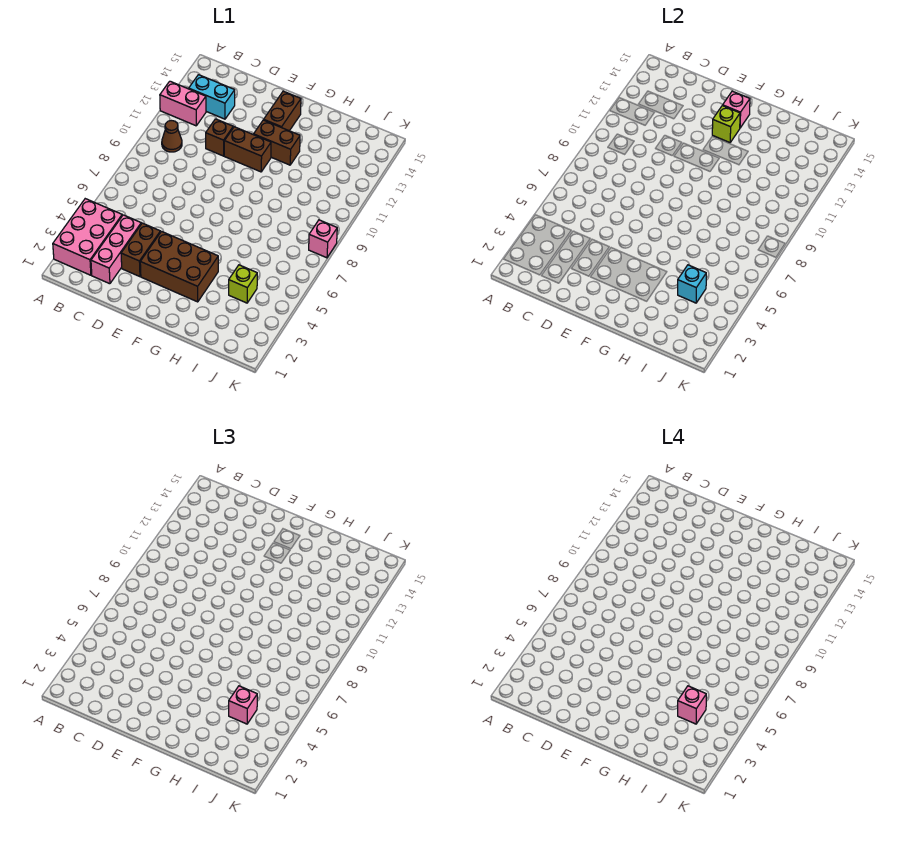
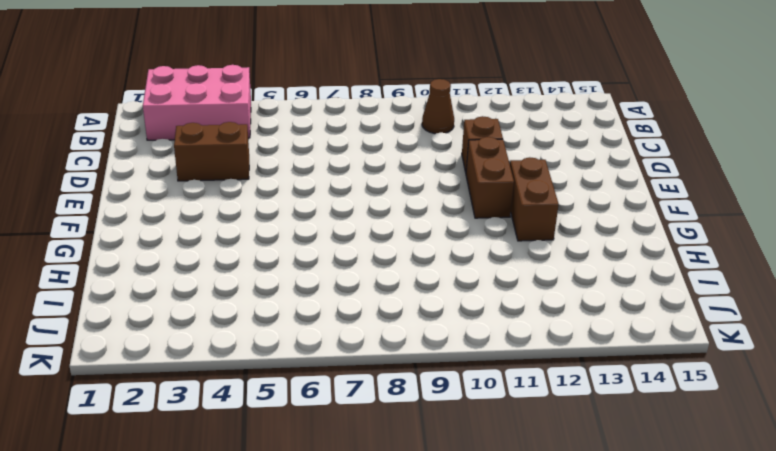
none -> pink brick A12:B12 level 1
none -> cyan brick B13:C13 level 1
none -> pink brick C2:C4 level 1

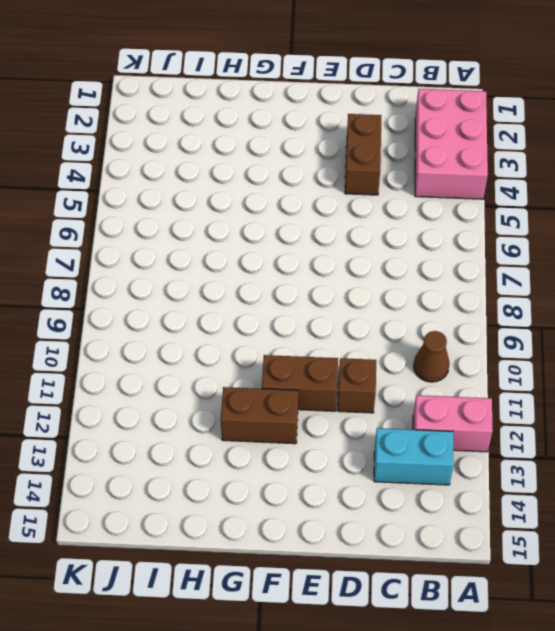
none -> pink brick C2:C4 level 1
none -> brown brick E3:G4 level 1
none -> brown brick F13:F14 level 1

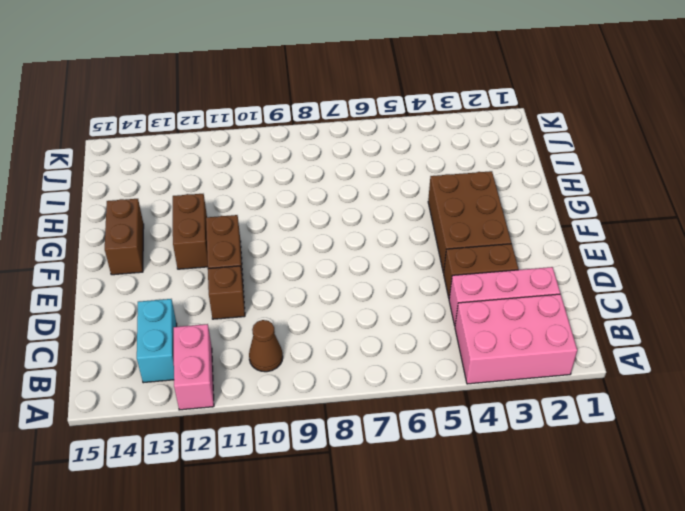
brown brick F14:G14 level 1 -> brown brick F13:F14 level 1
none -> lime brick I4 level 1
none -> pink brick K8 level 1
none -> lime brick F13 level 2

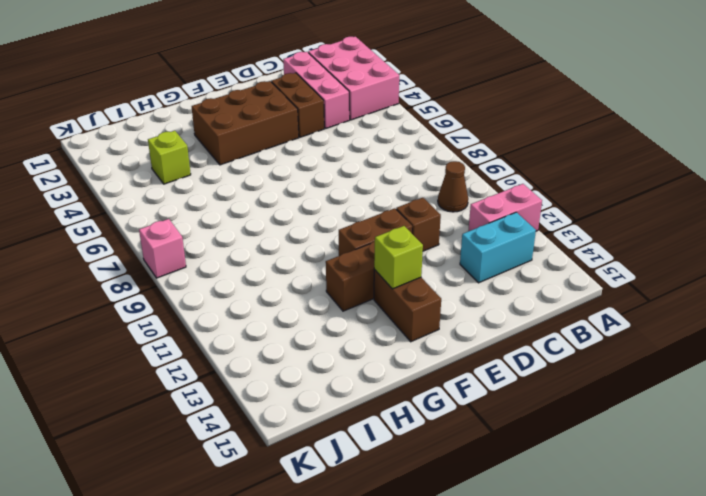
none -> pink brick F14 level 2
none -> cyan brick I4 level 2
none -> pink brick I4 level 3

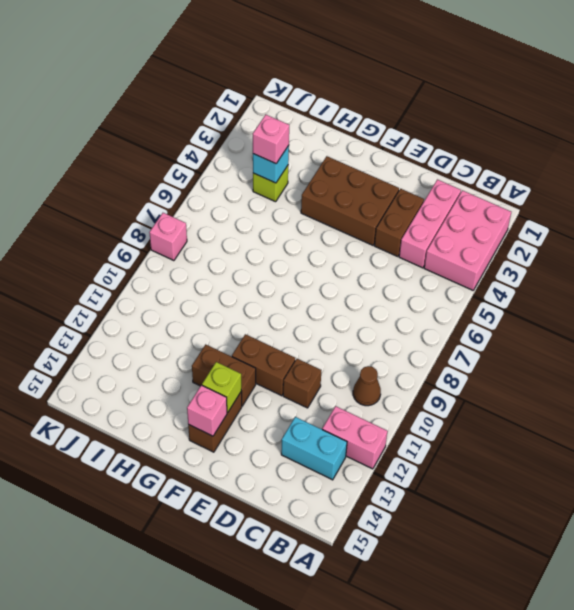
none -> pink brick I4 level 4

